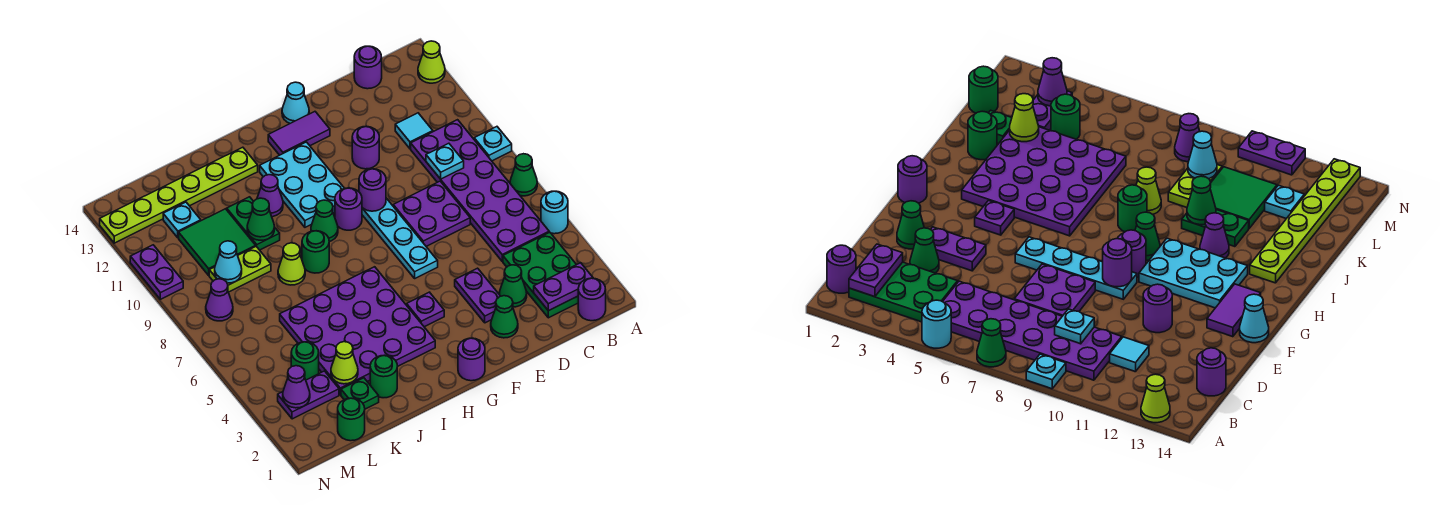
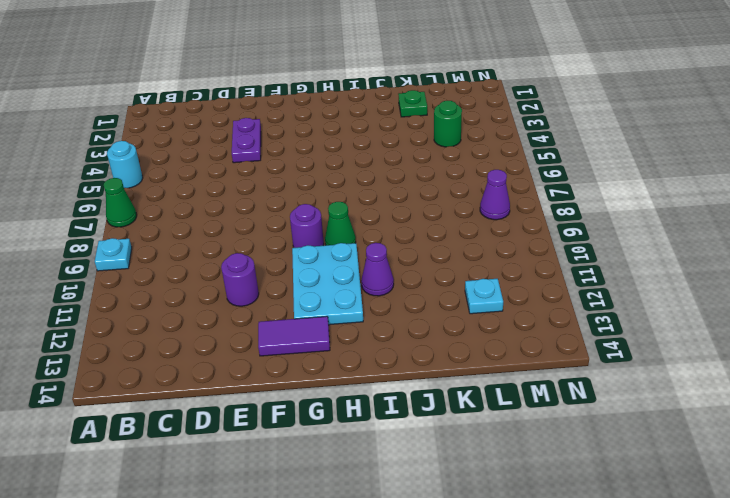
none -> lime cone A13 level 1
none -> purple round brick B1 level 1
none -> green plate B2:C4 level 1
none -> purple plate B5:C10 level 1

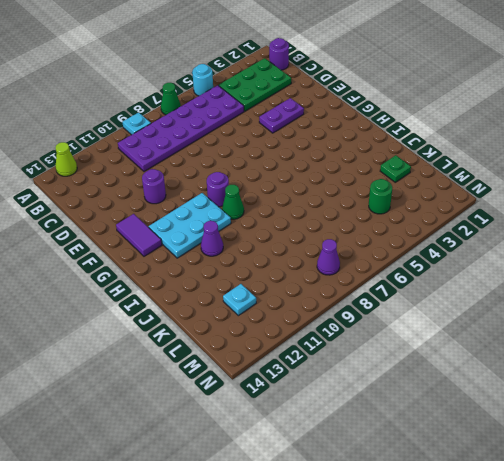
none -> cyan tile C11 level 1
none -> purple round brick C14 level 1
none -> green cone D3 level 1
none -> purple plate D7:E8 level 1

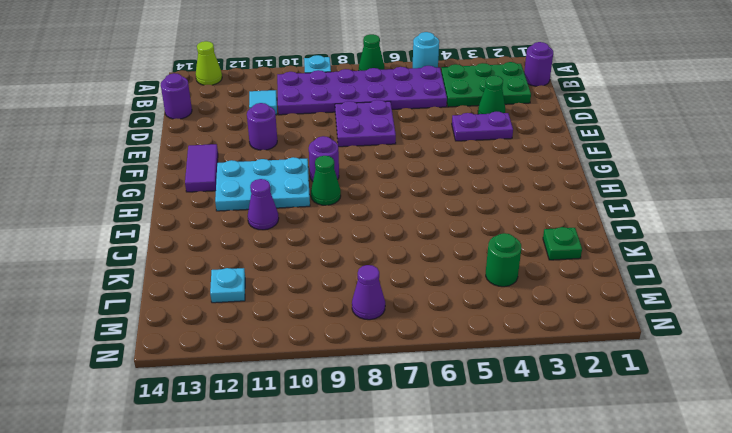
none -> green cone E2 level 1
none -> cyan plate F6:F9 level 1
none -> cyan cone F14 level 1
none -> purple round brick G1 level 1

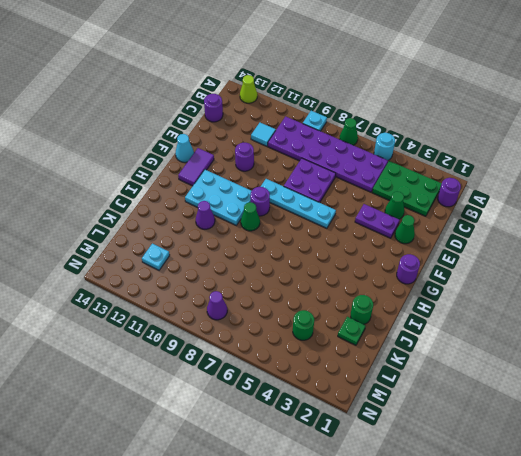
none -> purple plate G4 level 1
none -> purple plate H3:K6 level 1
none -> green round brick I8 level 1
none -> lime plate I13:N13 level 1

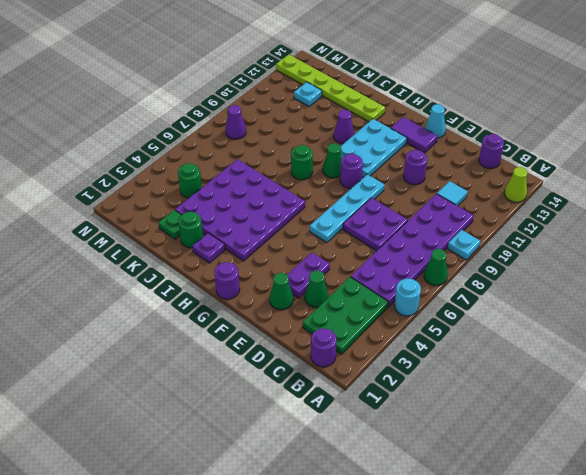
purple plate I2 level 1 -> purple plate G4 level 1
none -> lime cone J8 level 1
none -> green plate J10:J11 level 1
none -> lime plate K9:L9 level 1
none -> green tile K10:L11 level 1

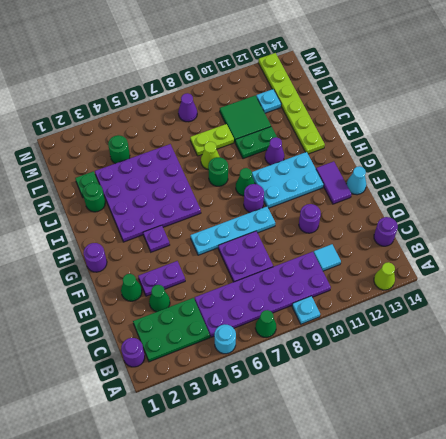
lime plate K8:K9 level 1 -> lime plate K9:L9 level 1
none -> green round brick L1 level 1
none -> purple plate L3:M3 level 1
none -> purple plate N10:N11 level 1
none -> purple plate B2:C2 level 2

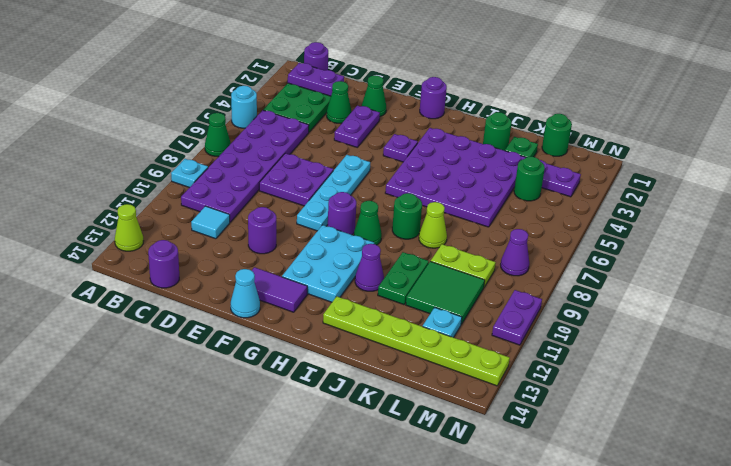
none -> cyan plate C9 level 2
none -> purple round brick F9 level 2
none -> green cone J10 level 2
none -> lime cone K3 level 2

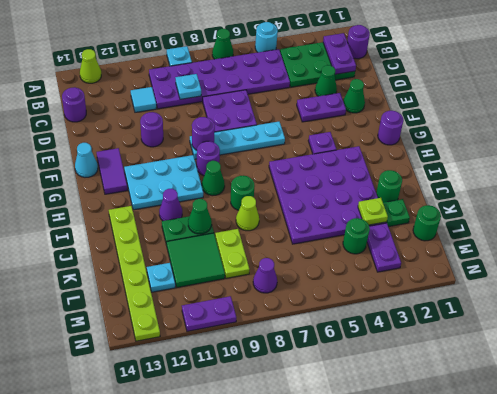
lime plate K3 level 2 -> lime cone K3 level 2
none -> cyan cone L9 level 2
none -> purple cone M3 level 2

